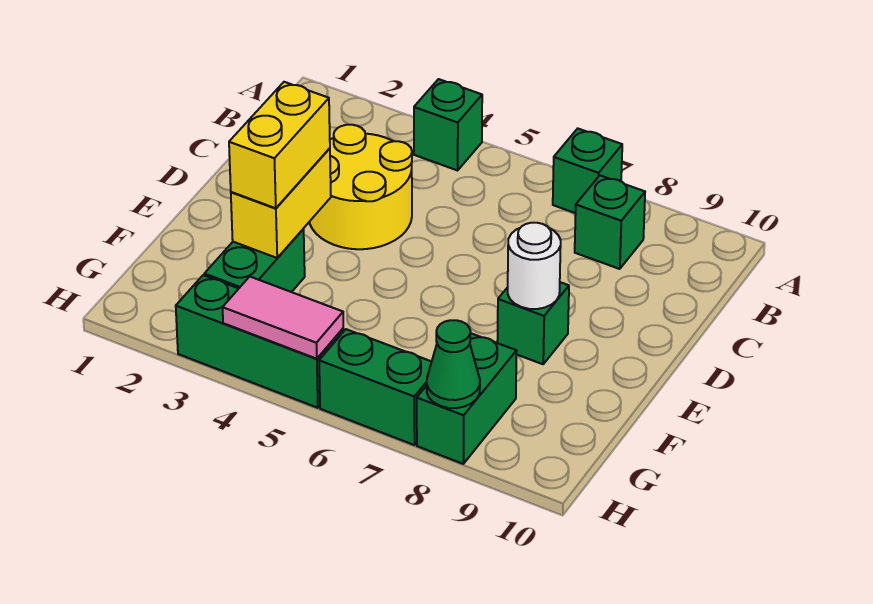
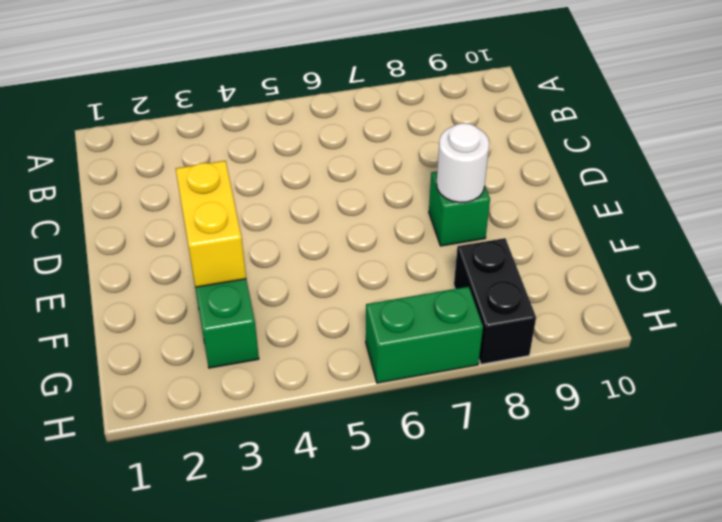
black brick G8:H8 level 1 -> green brick G8:H8 level 1
none -> green brick A4 level 1
none -> green brick A7 level 1
none -> green brick B8 level 1

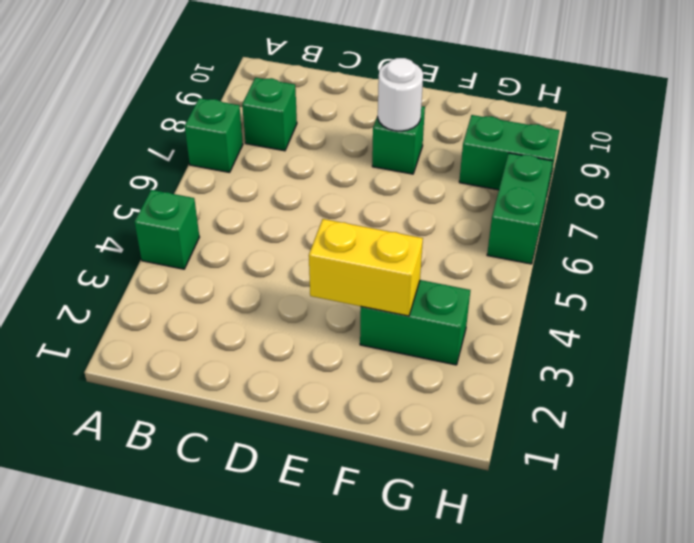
none -> yellow round brick C3:D4 level 1
none -> green brick H3:H5 level 1
none -> pink tile H4:H5 level 2

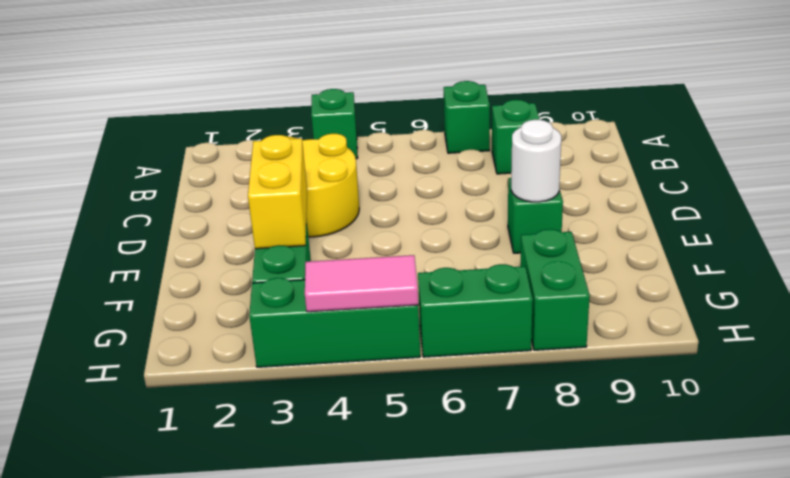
none -> green cone H8 level 2
none -> yellow brick E3:F3 level 3

